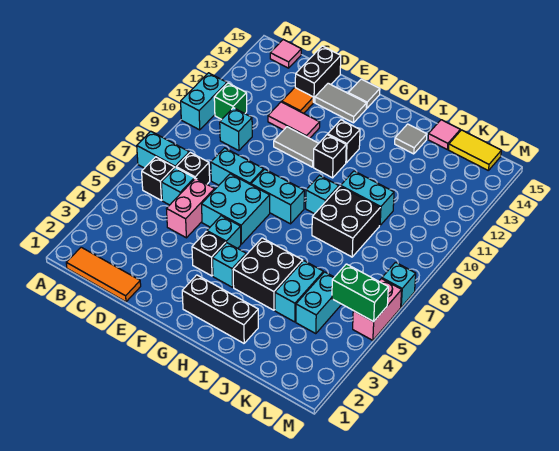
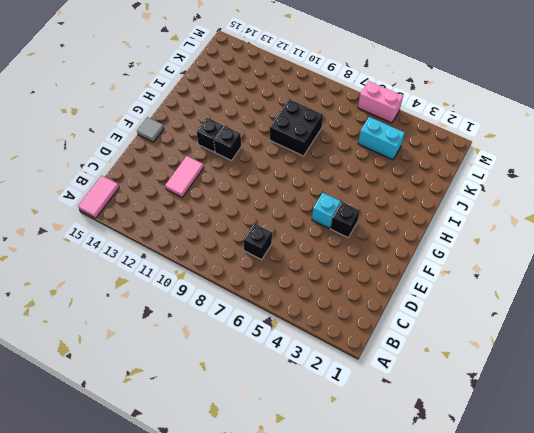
pink tile A15:B15 level 1 -> pink tile B15 level 1
none -> cyan brick A7:B7 level 1
none -> cyan brick A10:A11 level 1
none -> orange tile B1:D1 level 1
none -> black brick B6 level 1

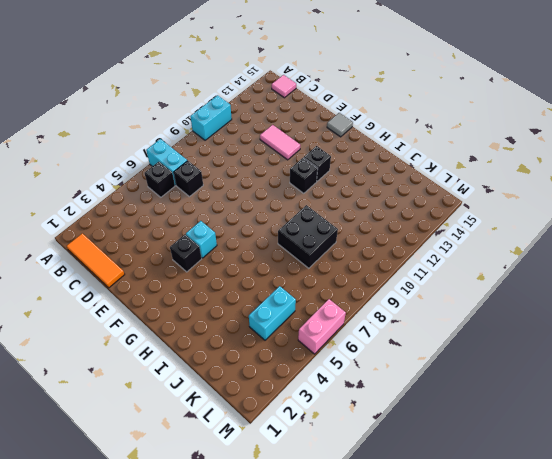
none -> green brick B11 level 1
none -> cyan brick C6 level 1
none -> cyan brick C10 level 1
none -> pink brick D5:D6 level 1

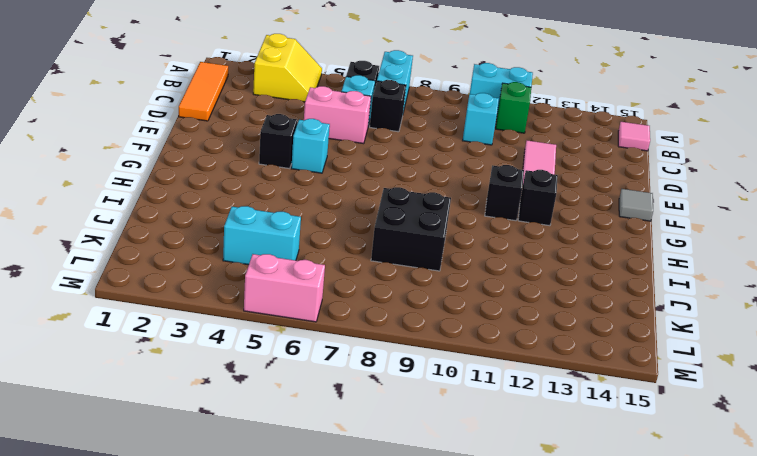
yellow slope A3:B4 level 1 top 3 -> none
none -> cyan brick D8:E8 level 1
none -> orange tile D13 level 1
none -> black brick D14:D15 level 1
none -> cyan brick E6:F7 level 1

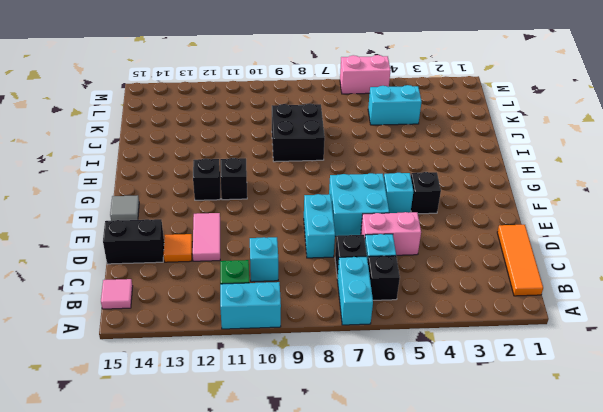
none -> grey tile E11:F11 level 1
none -> grey tile E14:F14 level 1
none -> cyan brick F8:G8 level 1
none -> black brick G2:I2 level 1

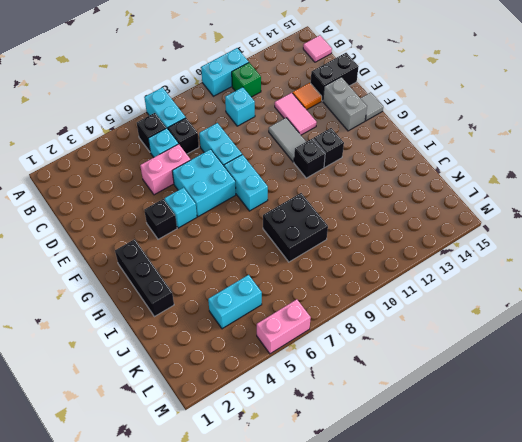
grey brick E14:F14 level 1 -> grey tile E14:F14 level 1
none -> orange tile B1:D1 level 1
none -> cyan brick G4 level 1
none -> black brick H4:I5 level 1
none -> cyan brick H9 level 1

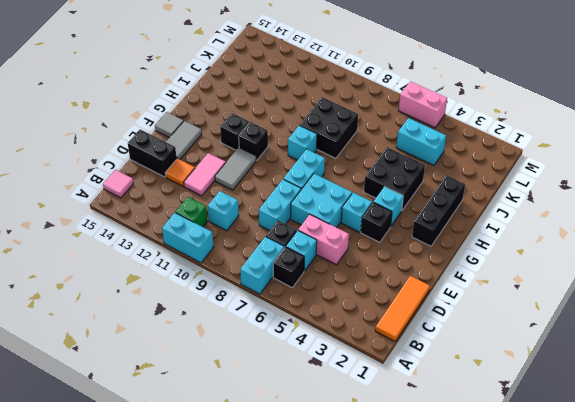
none -> cyan brick I10:J10 level 1
none -> grey tile I14 level 1
none -> cyan brick J4:J5 level 1
none -> pink tile J15 level 1

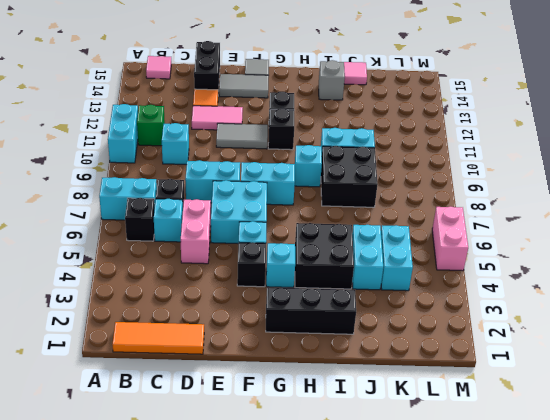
grey brick I14 level 1 -> grey tile I14 level 1
none -> yellow tile K15:L15 level 1
none -> cyan brick M7 level 1
none -> green brick L5:M5 level 2

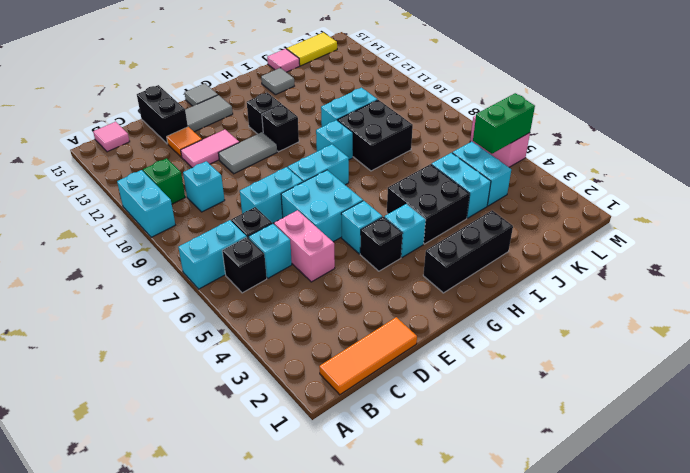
none -> cyan brick M7 level 1

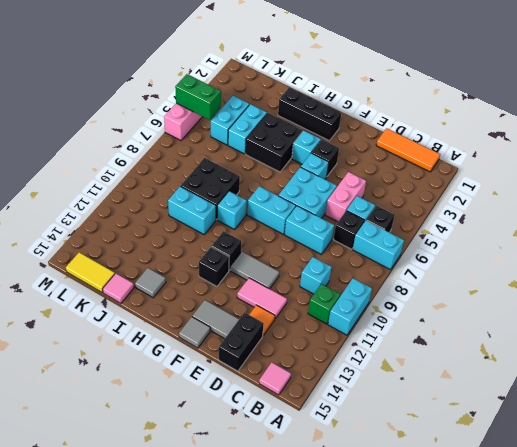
none -> cyan brick M7 level 1

